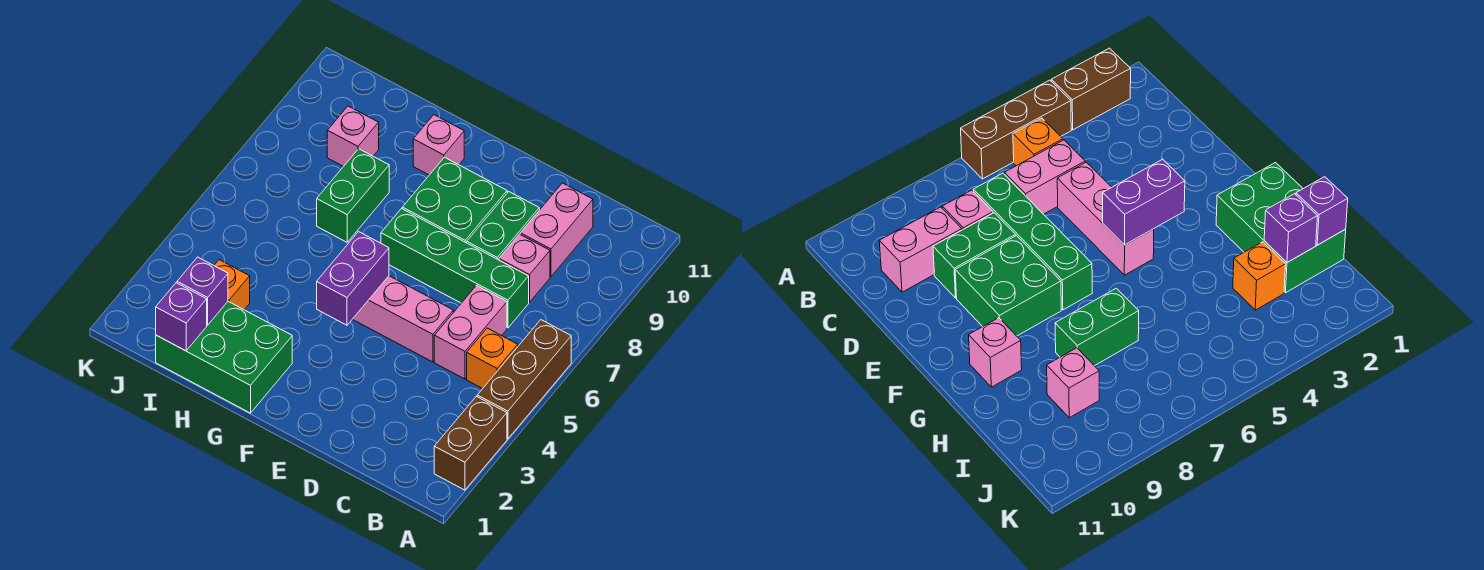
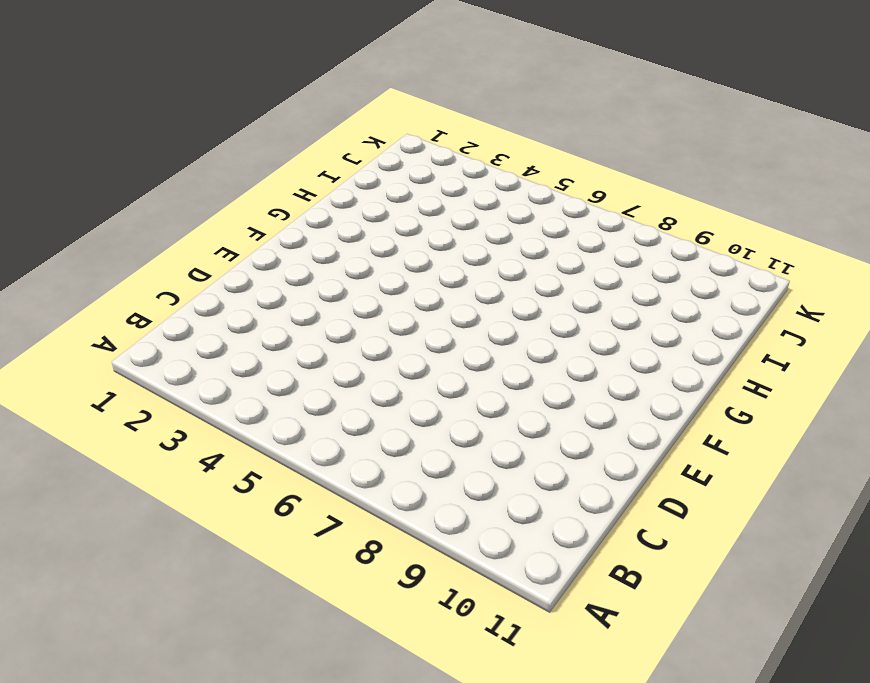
none -> brown brick A2:A3 level 1
none -> brown brick A4:A6 level 1
none -> orange brick B5 level 1

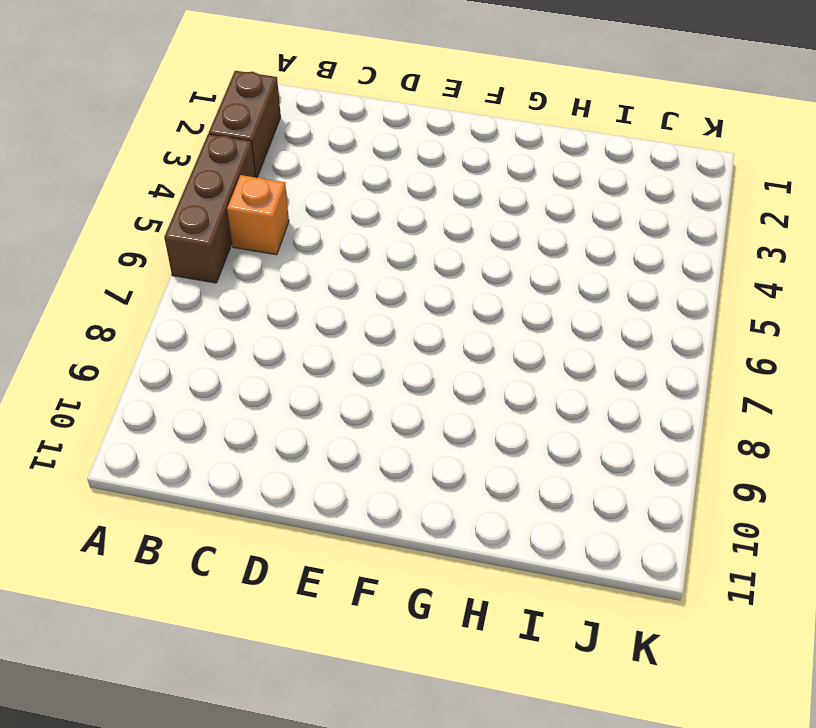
none -> pink brick C5:C6 level 1
none -> green brick C7:F7 level 1
none -> pink brick C8 level 1

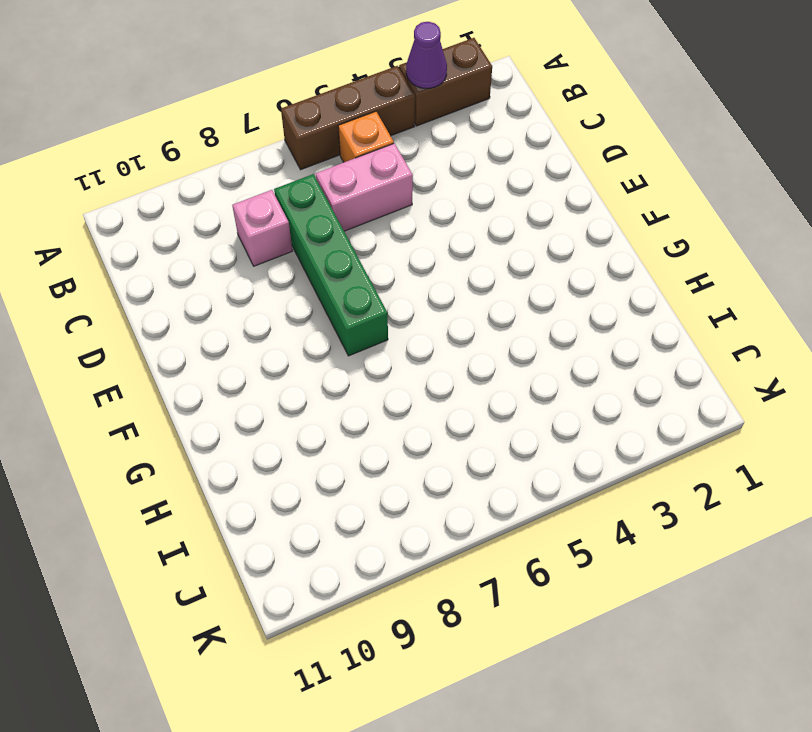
purple cone A3 level 2 -> none
none -> pink brick C9:C10 level 1
none -> pink brick D5:F5 level 1
none -> green brick D8:D9 level 1

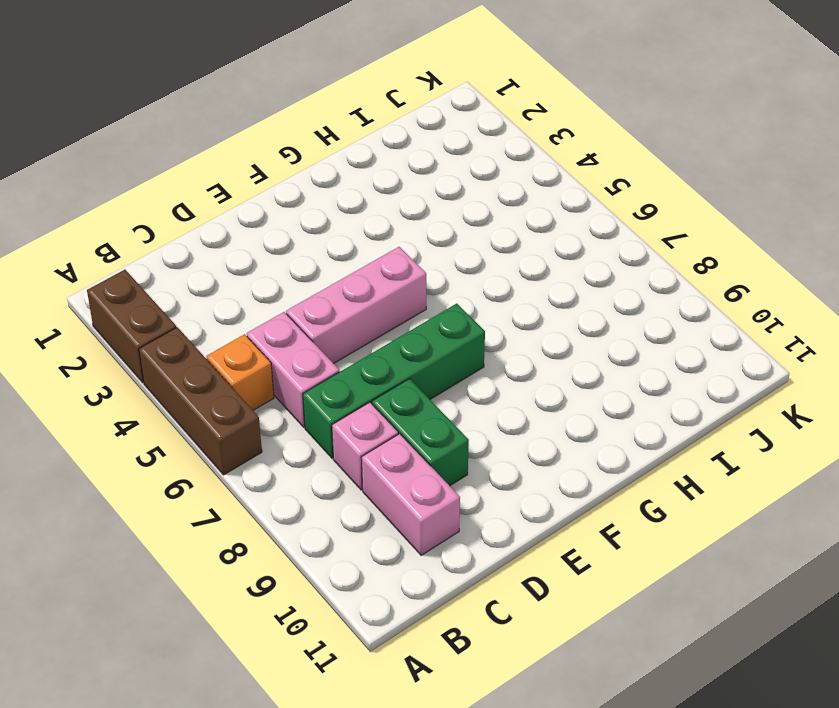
none -> green brick E8:F9 level 1
none -> green brick G1:I2 level 1
none -> pink brick G10 level 1

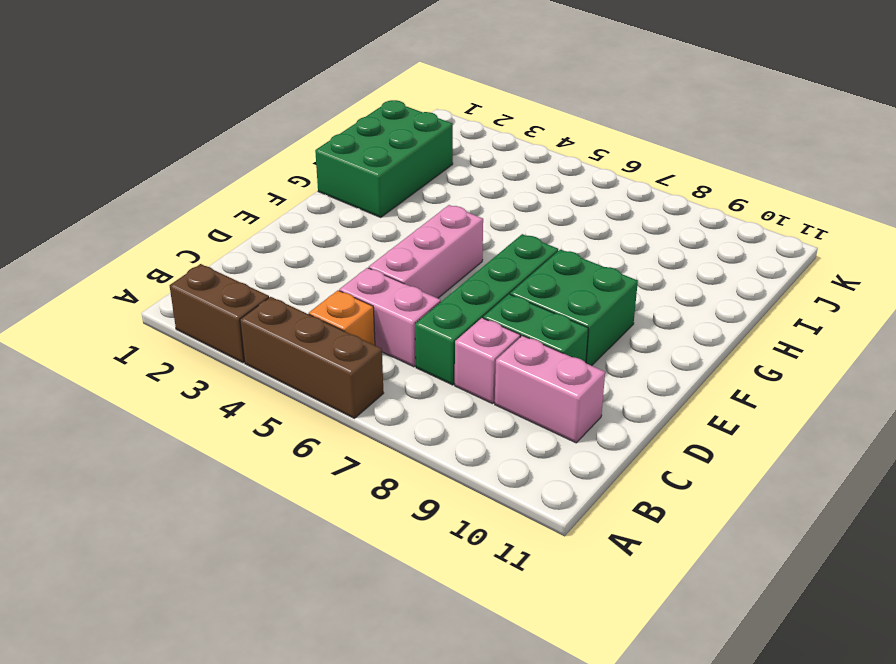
none -> pink brick G10 level 1
none -> green brick H7:H8 level 1
none -> orange brick I3 level 1

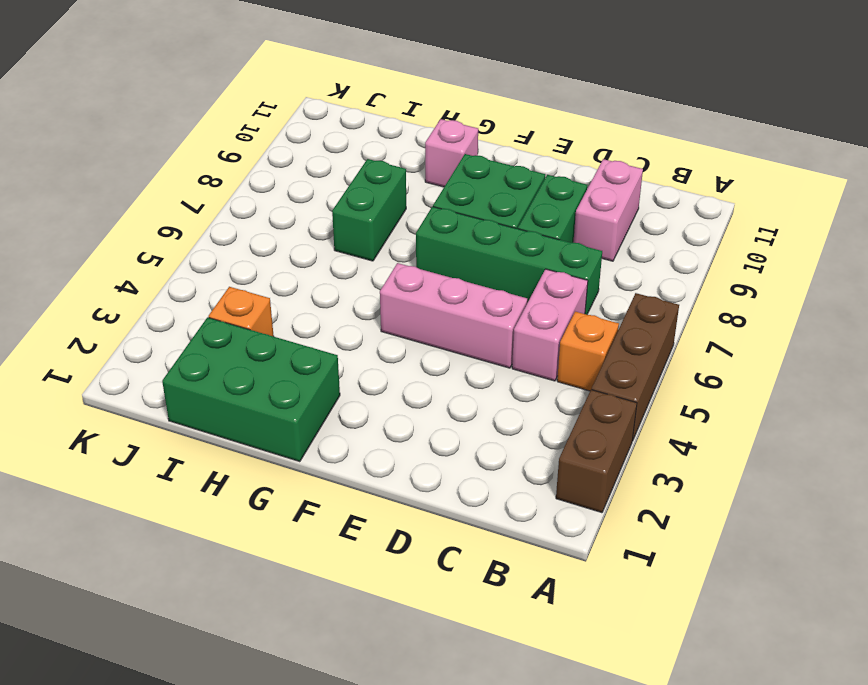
none -> pink brick C8 level 1
none -> pink brick I9 level 1
none -> purple brick F4:F5 level 2

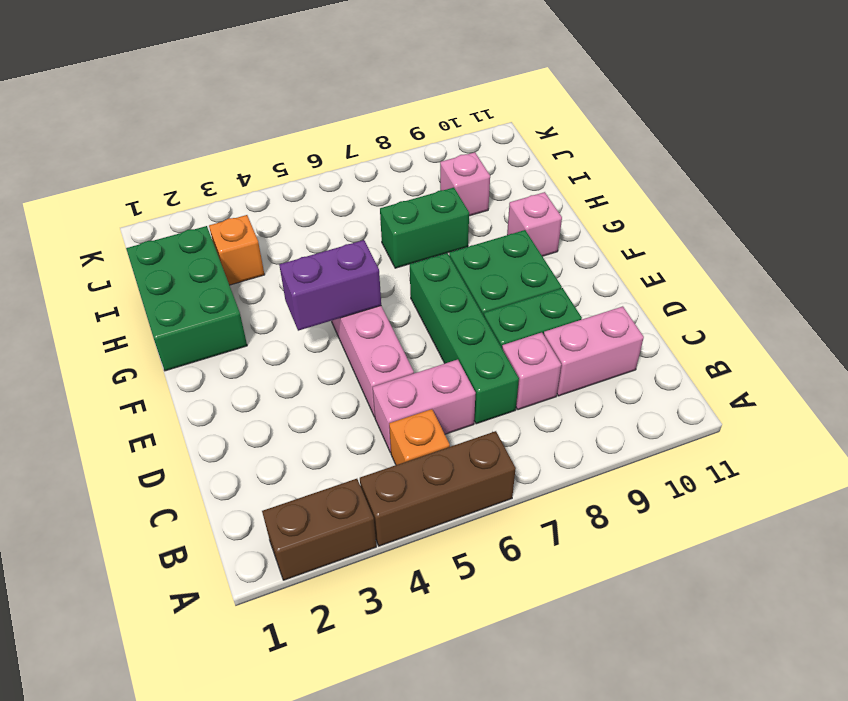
none -> purple brick I1 level 2
none -> purple brick I2 level 2

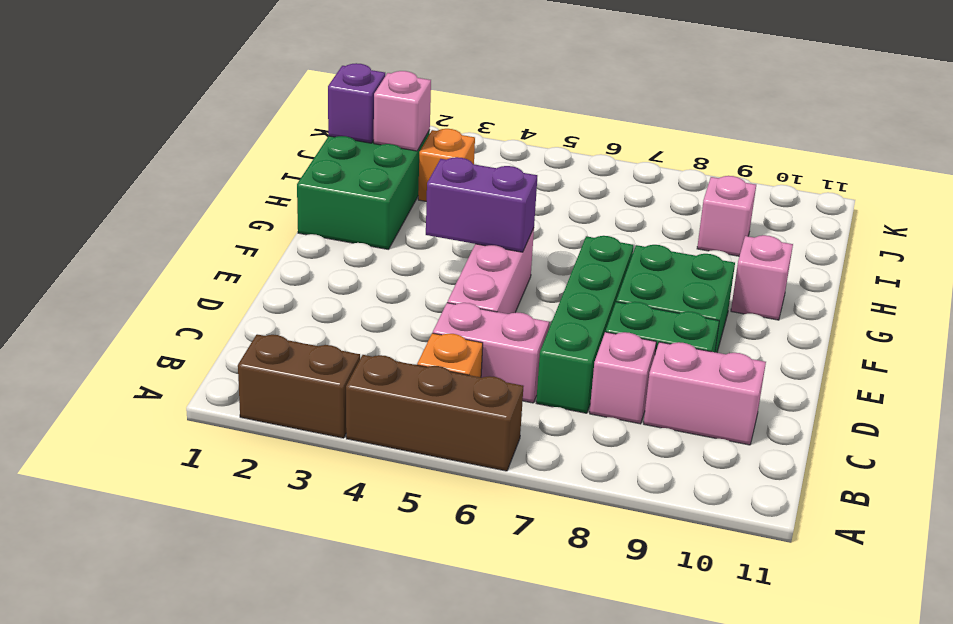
pink brick I2 level 2 -> purple brick I2 level 2
none -> green brick H7:H8 level 1

